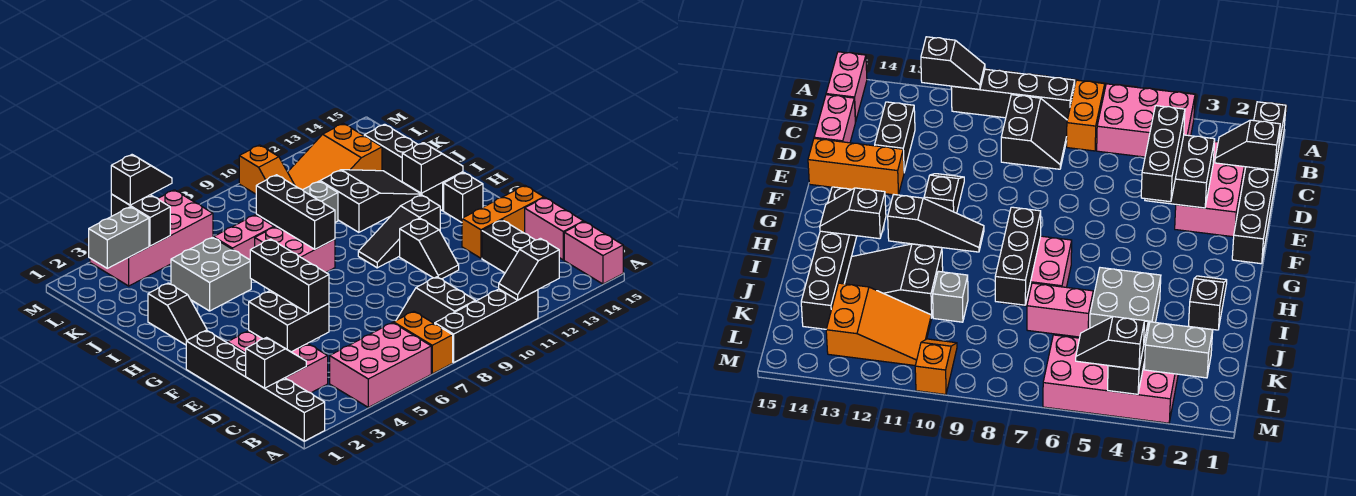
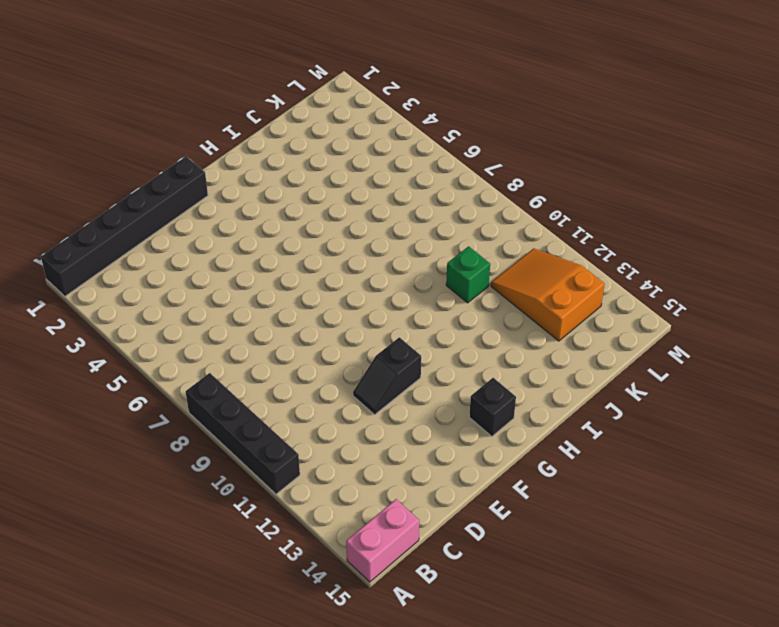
green brick J10 level 1 -> grey brick J10 level 1
none -> pink brick A4:B6 level 1
none -> orange brick A7:B7 level 1
none -> black slope B8:C9 level 1 top 9
none -> pink brick C2:E3 level 1

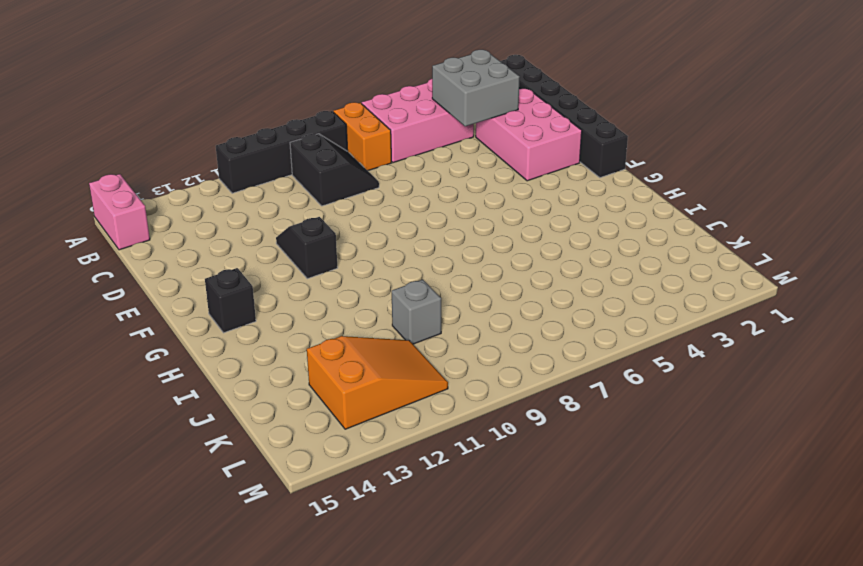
grey brick B3:C4 level 2 -> grey brick I4:J5 level 1
none -> black brick C13:D13 level 1
none -> pink brick C15:D15 level 1
none -> orange brick E13:E15 level 1
none -> black slope G10:G12 level 1 top 12

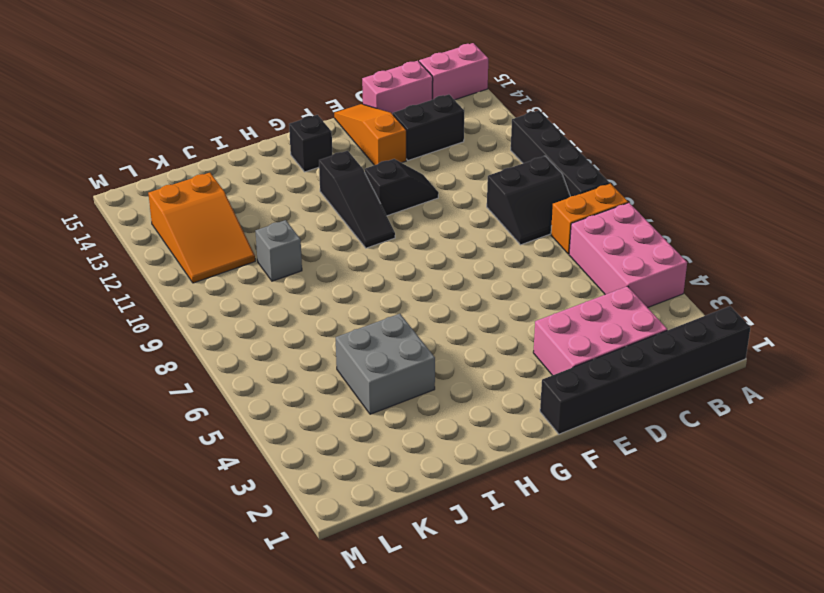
orange slope E13:E15 level 1 top 13 -> orange brick E13:E15 level 1
none -> black slope H2:I2 level 1 top I
none -> pink brick H7:I8 level 1
none -> black brick H14:K14 level 1
none -> black slope I11:J13 level 1 top 11

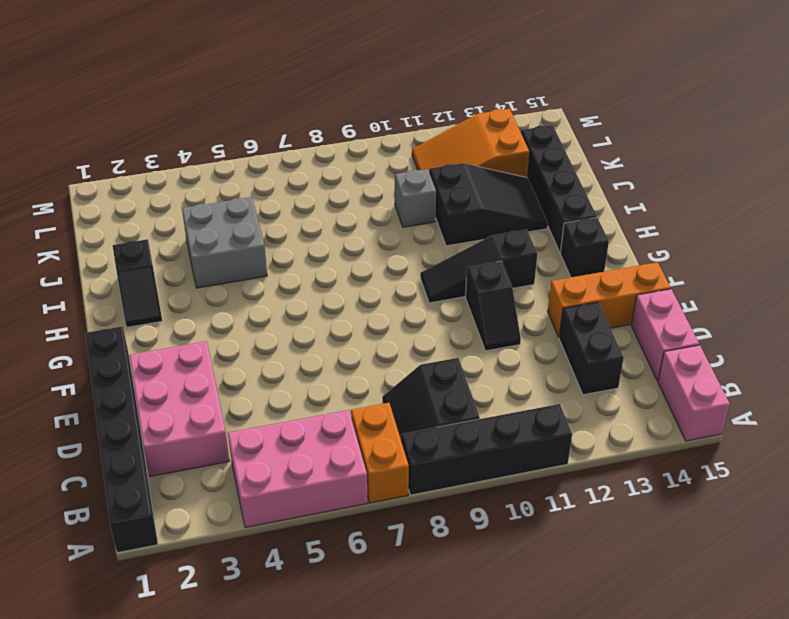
none -> pink brick H7:I8 level 1
none -> pink brick J6:J7 level 1
none -> pink brick L3:M6 level 1
none -> orange slope L10:M10 level 1 top M

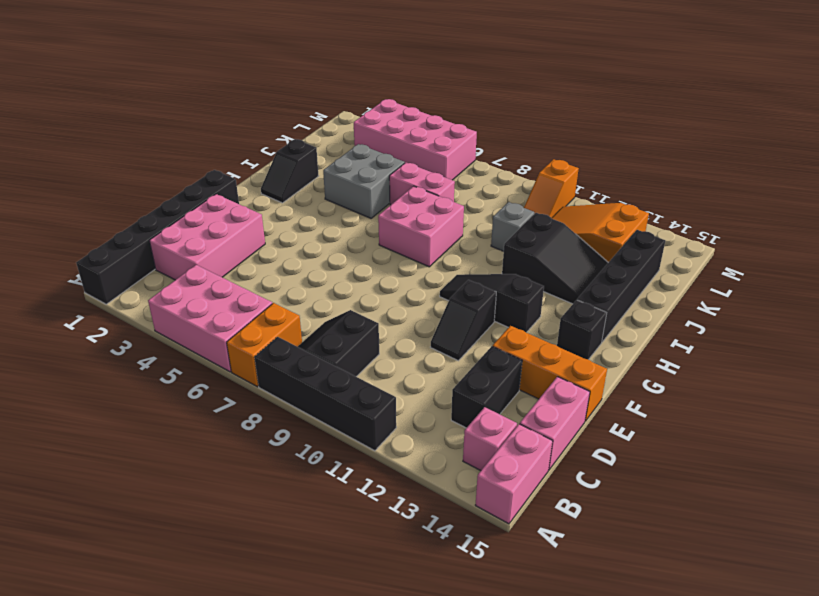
pink brick B14 level 1 -> none
none -> black slope A11:A12 level 2 top 12
none -> black slope C1:C2 level 2 top 1
none -> black brick D3:E4 level 2
none -> black brick H8:J8 level 2

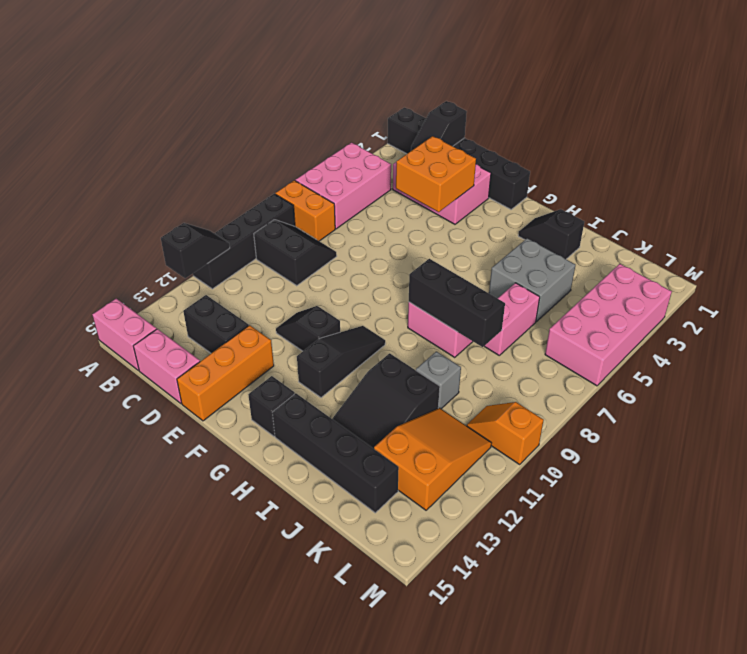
orange brick D3:E4 level 2 -> black brick D3:E4 level 2
none -> black slope H13:H14 level 2 top 13
none -> grey brick L2:L3 level 2
none -> black brick L4:M4 level 2
none -> black brick D4:F4 level 3

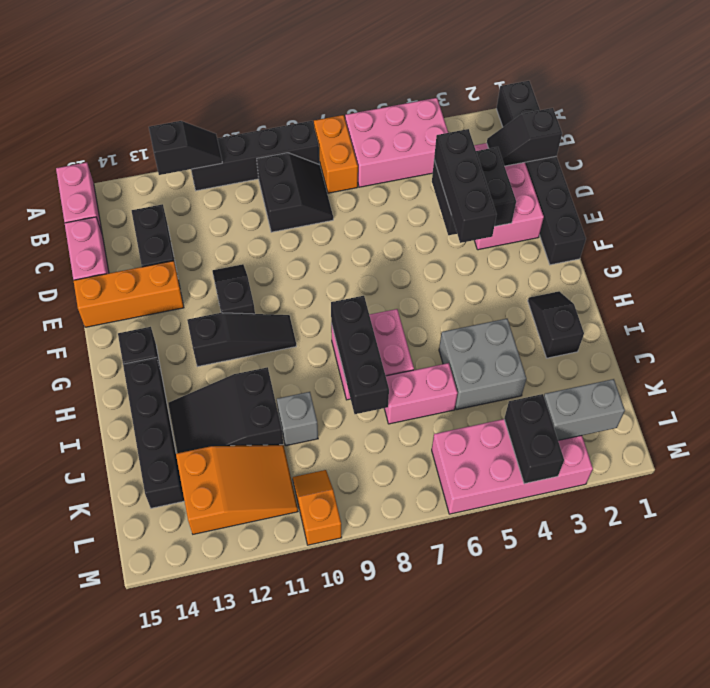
none -> black slope H13:H14 level 2 top 13
none -> black slope M4:M5 level 3 top 4

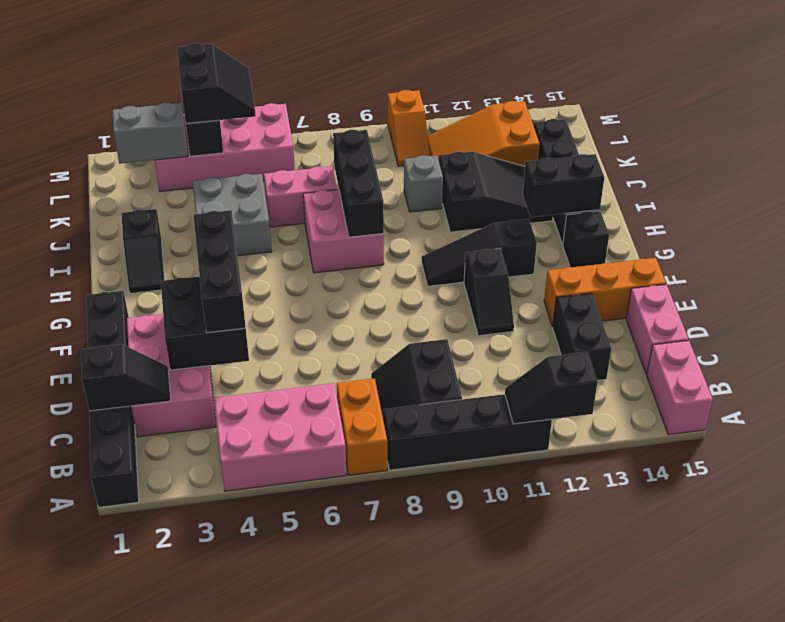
black brick H13:H14 level 2 -> black slope H13:H14 level 2 top 13
black slope L4:M5 level 3 top 4 -> black slope M4:M5 level 3 top 4

